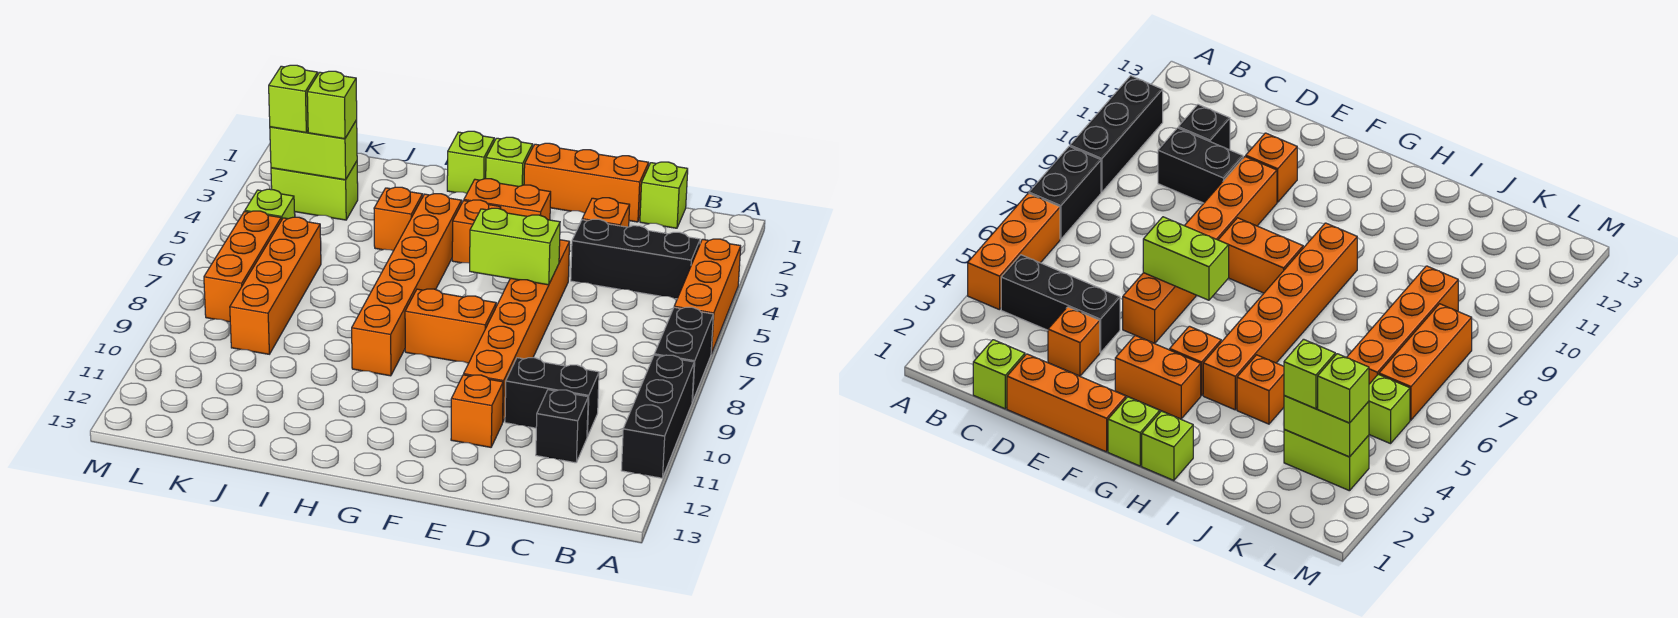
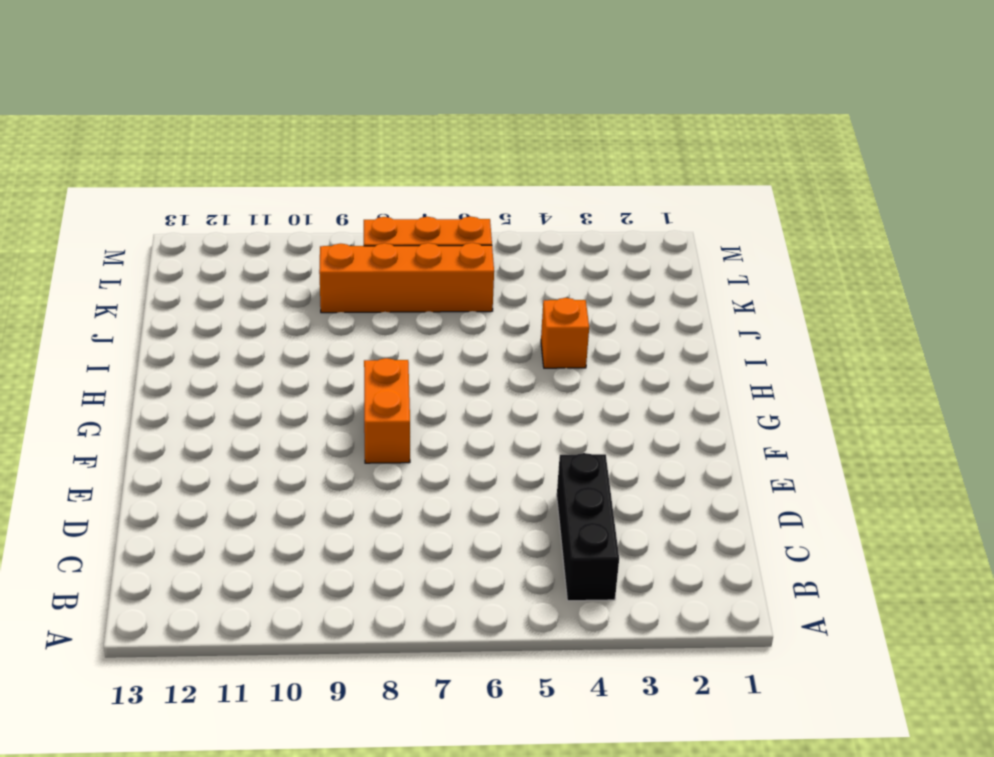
none -> orange brick A4:A6 level 1
none -> black brick A7:A8 level 1
none -> black brick A9:A11 level 1

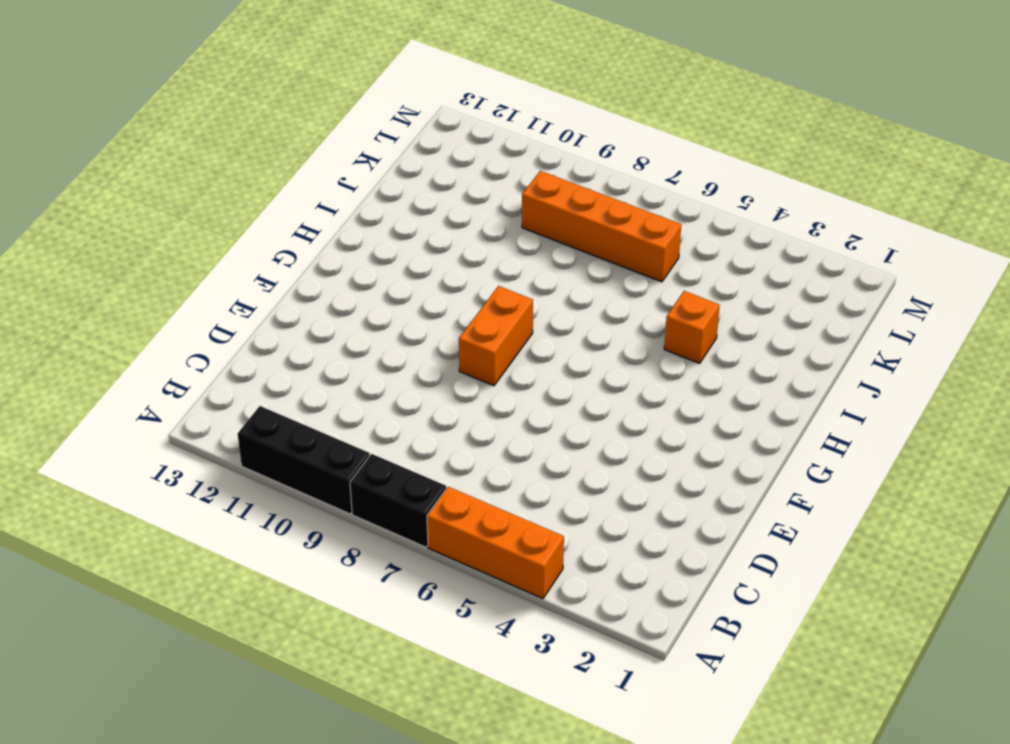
none -> black brick B4:D4 level 1
none -> lime brick C1 level 1
none -> black brick C10:D10 level 1

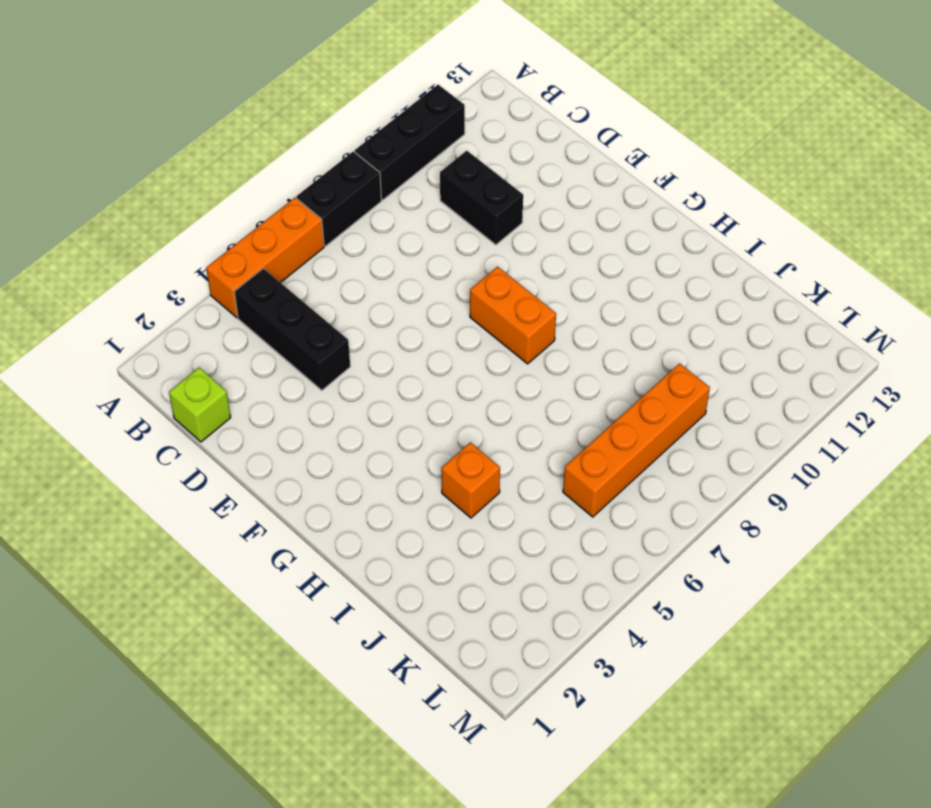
none -> black brick C11 level 1
none -> orange brick D1:F1 level 1
none -> orange brick D3 level 1

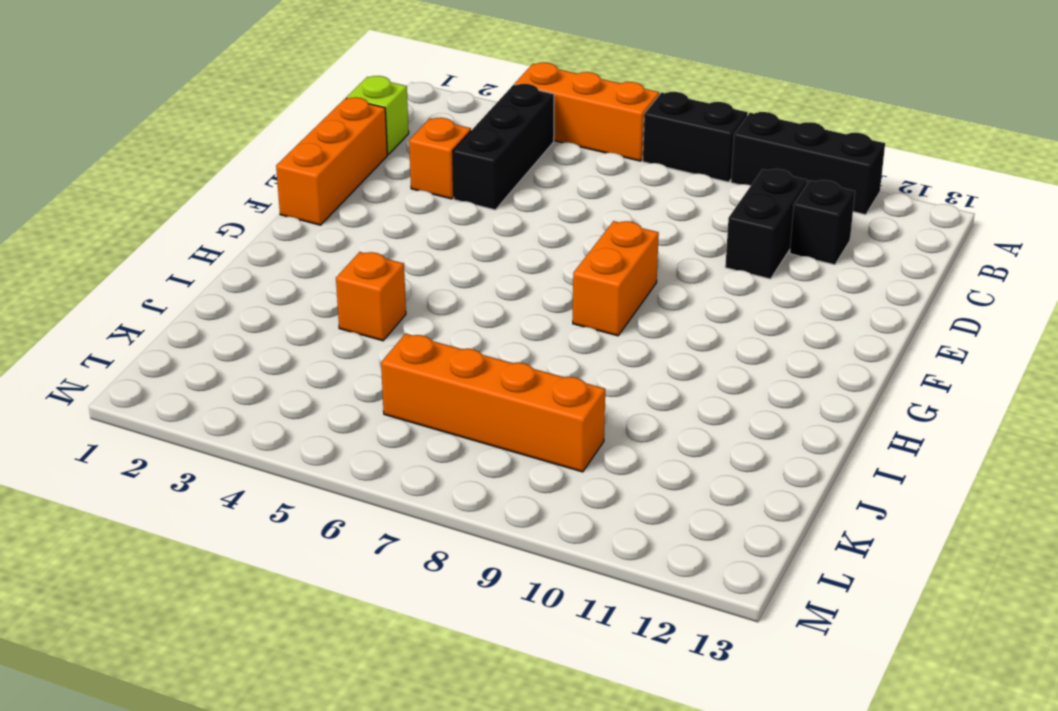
none -> orange brick E5:E10 level 1
none -> orange brick E11 level 1
none -> orange brick F3:G3 level 1

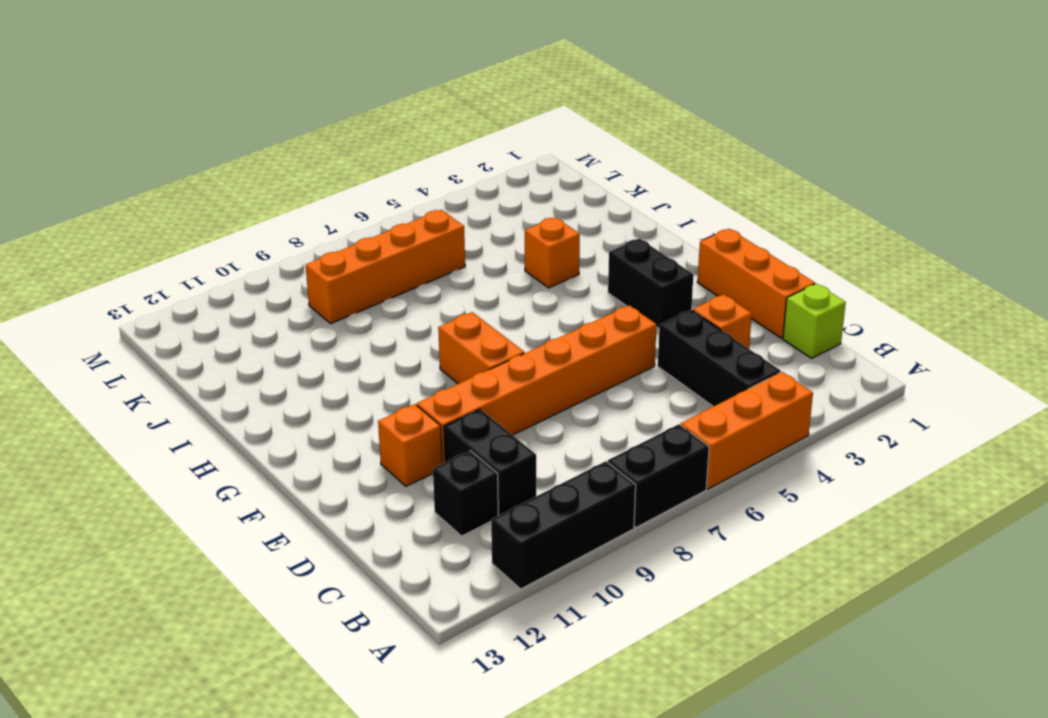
black brick F3:G3 level 1 -> orange brick F3:G3 level 1
none -> lime brick G1 level 1
none -> orange brick G4 level 1
none -> lime brick H1 level 1

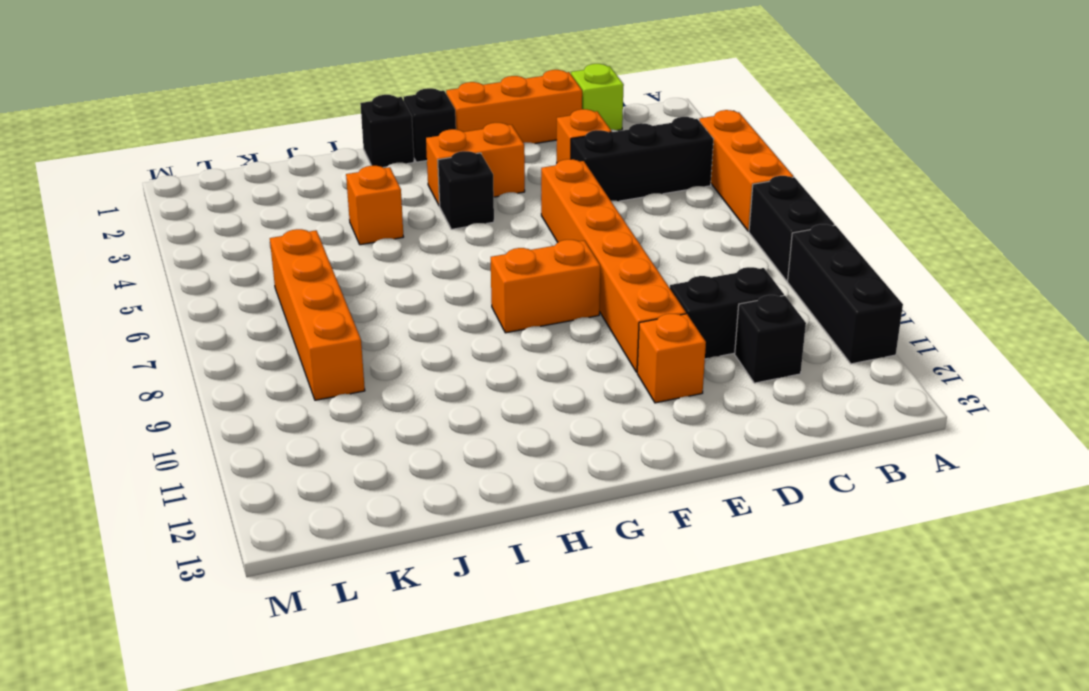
black brick G1 level 1 -> lime brick G1 level 1
black brick G4 level 1 -> orange brick G4 level 1
black brick H1 level 1 -> lime brick H1 level 1
none -> orange brick H4:H9 level 1
none -> lime brick K3:L3 level 1
none -> lime brick L5 level 1

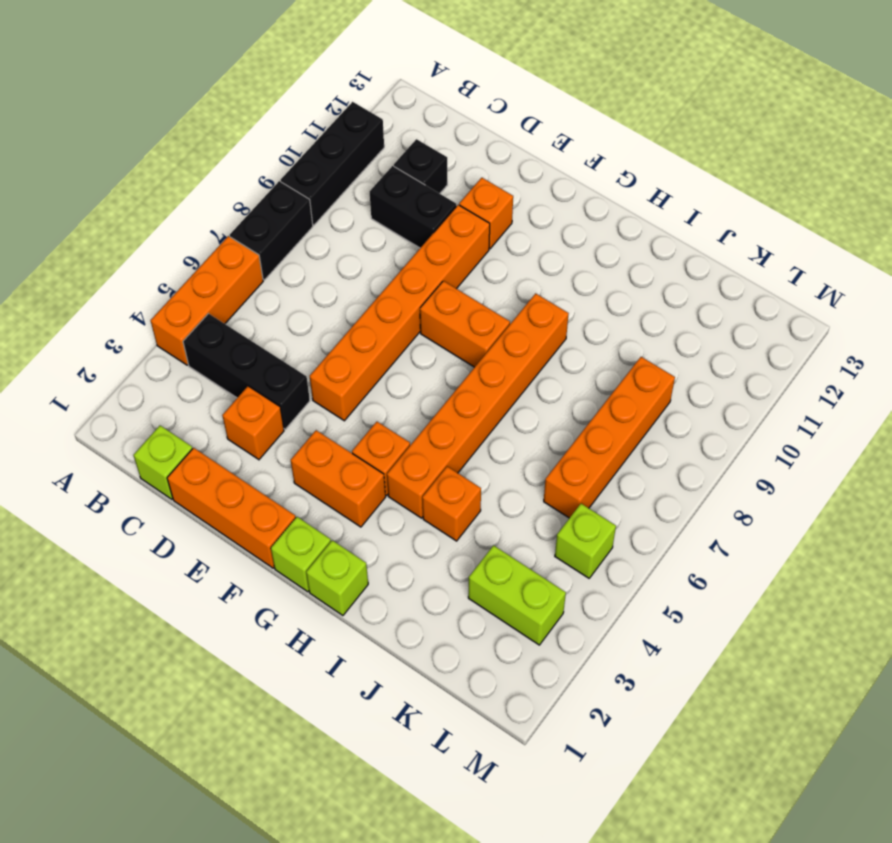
none -> orange brick L6:L8 level 1
none -> lime brick E6:F6 level 2
none -> lime brick K3:L3 level 2

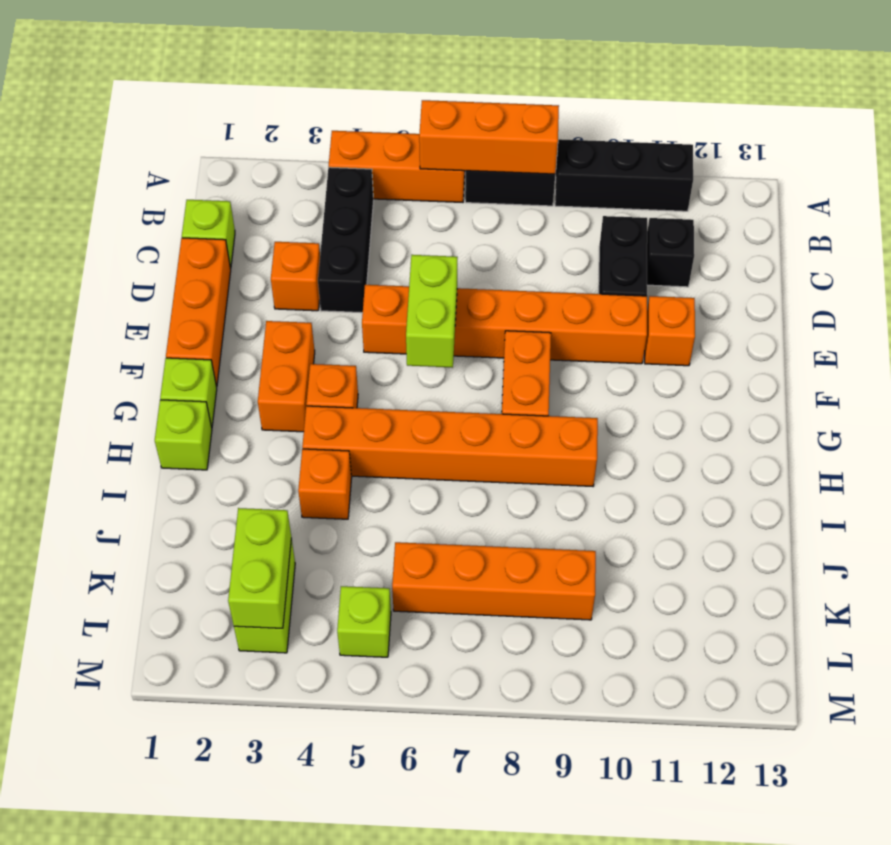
orange brick A6:A8 level 2 -> orange brick L6:L8 level 1
none -> lime brick K3 level 3
none -> lime brick L3 level 3

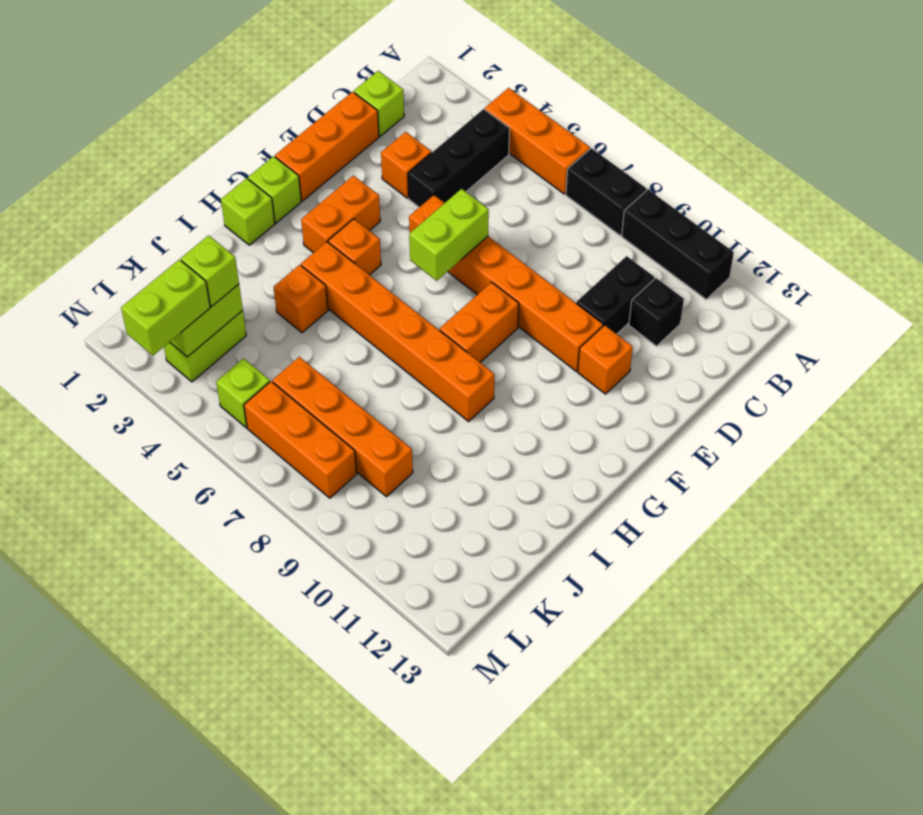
lime brick L3:M3 level 3 -> lime brick L3 level 3

